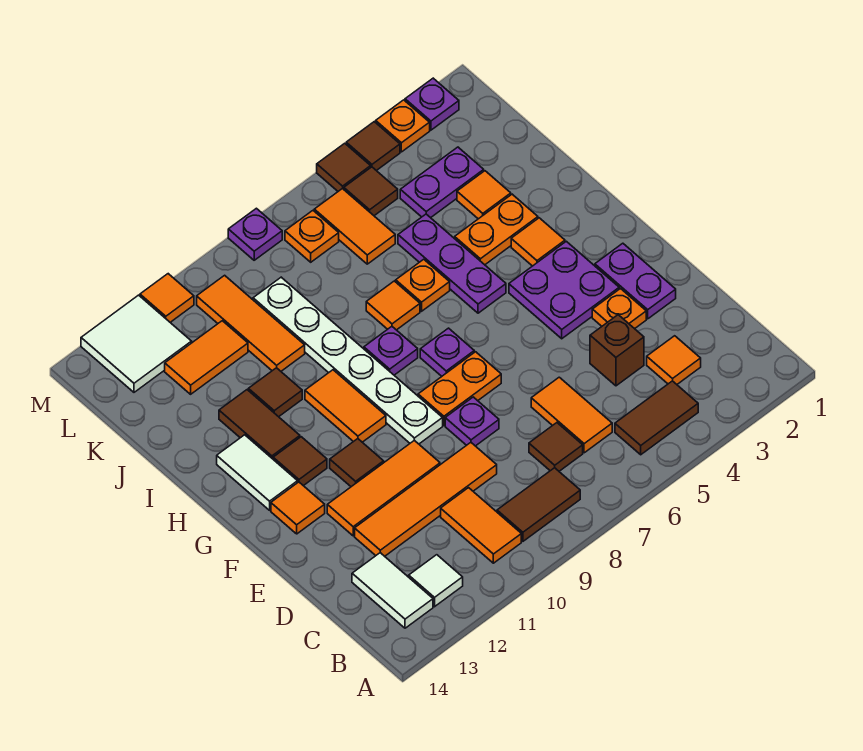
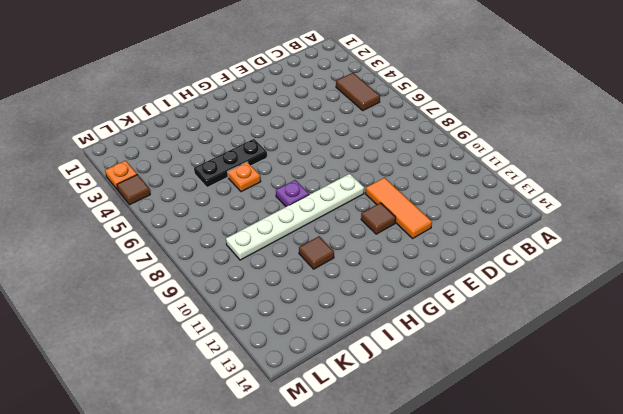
black plate H5:J5 level 1 -> purple plate H5:J5 level 1
none -> brown tile B8:B9 level 1
none -> orange tile B10:C10 level 1
none -> white tile B12 level 1
none -> white tile B13:C13 level 1

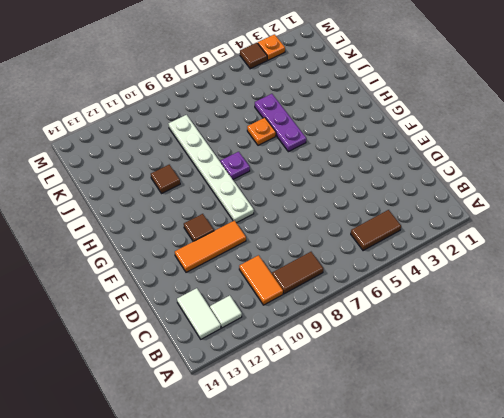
none -> orange tile C3 level 1
none -> orange tile C6:D6 level 1
none -> brown tile C7 level 1
none -> brown brick D4 level 1

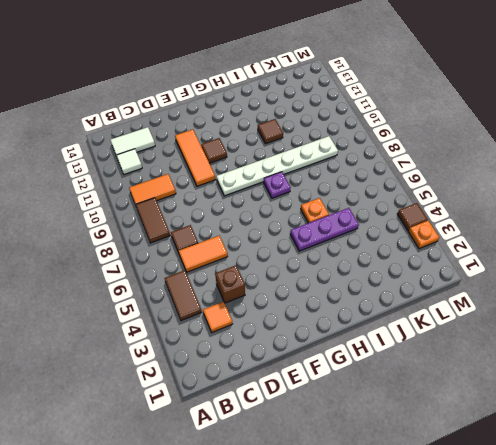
none -> orange tile D9:D12 level 1
none -> purple plate E2:F2 level 1
none -> orange plate E3 level 1
none -> purple plate E8 level 1

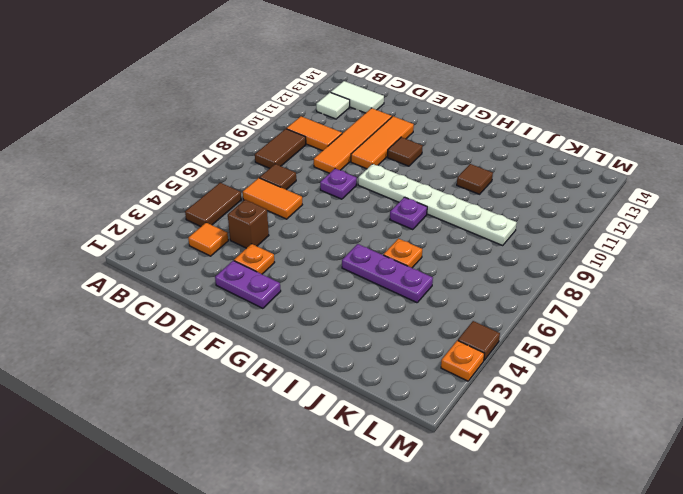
none -> purple plate F3:G4 level 1
none -> orange plate F7:F8 level 1
none -> orange tile F13 level 1
none -> purple plate G7 level 1

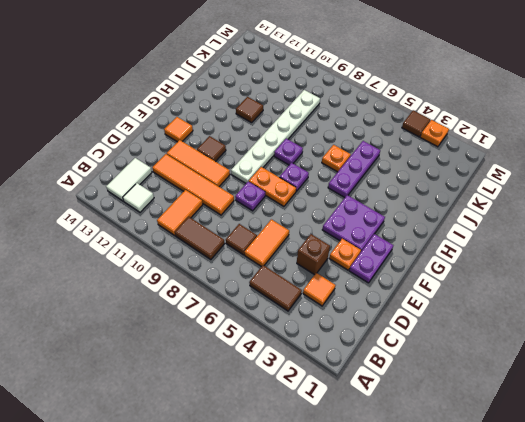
none -> orange tile G10:H10 level 1
none -> brown tile G12 level 1
none -> white tile G13:H13 level 1
none -> orange tile H3 level 1

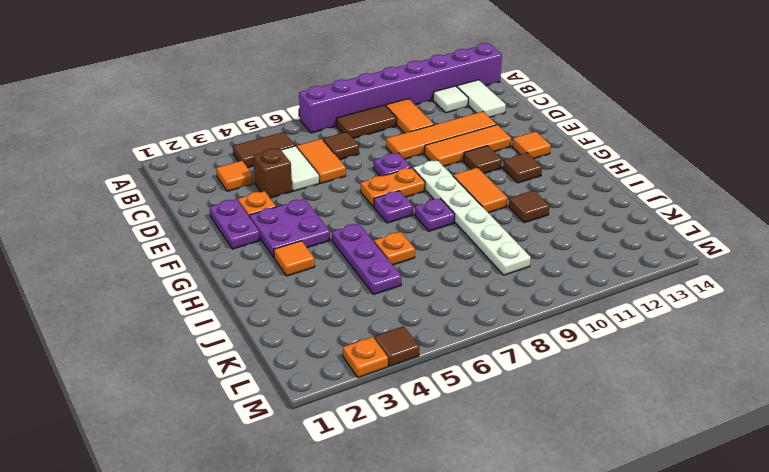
purple brick A7:A14 level 1 -> none
white tile C5:D5 level 1 -> white tile G13:H13 level 1
none -> brown tile H12:I12 level 1
none -> orange plate I3:I4 level 1
none -> orange tile I7 level 1
none -> orange tile J3 level 1

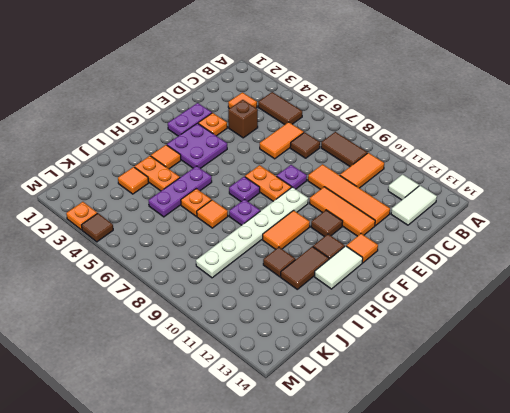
none -> orange tile J10:L10 level 1
none -> purple plate K3:K4 level 1
none -> orange tile K6:L6 level 1
none -> orange tile K11:K12 level 1

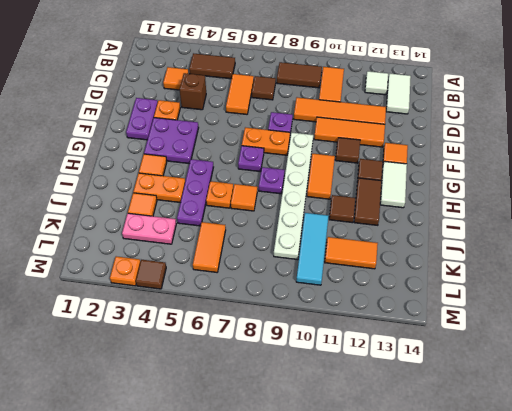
cyan tile J10:L10 level 1 -> orange tile J10:L10 level 1
pink plate K3:K4 level 1 -> purple plate K3:K4 level 1
none -> brown tile L5 level 1
none -> orange plate L7 level 1
none -> white tile L12:M13 level 1
none -> purple plate M2 level 1

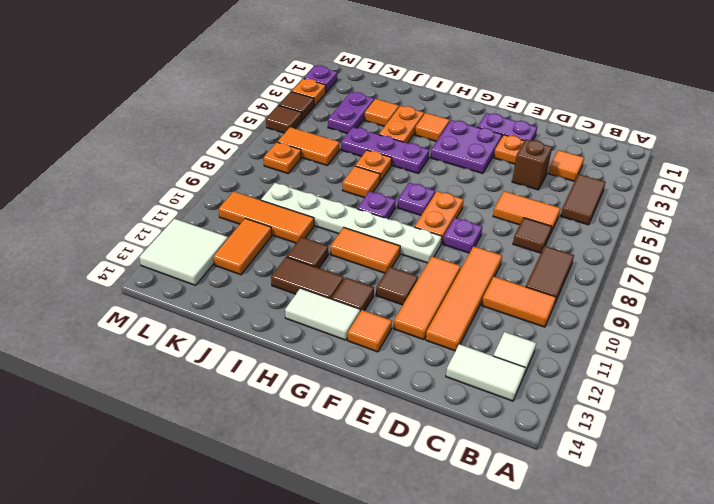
none -> brown tile L5 level 1
none -> purple plate M8 level 1
none -> orange tile M11 level 1

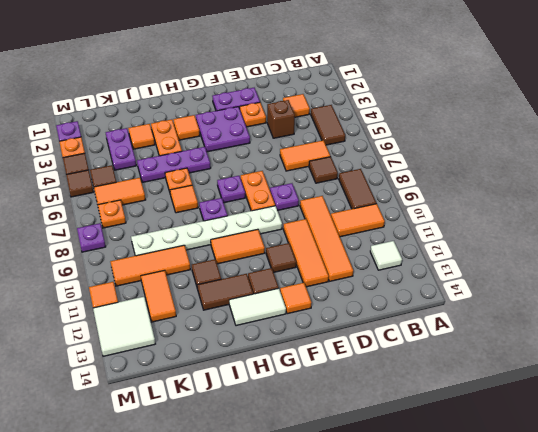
none -> white tile B13:C13 level 1

